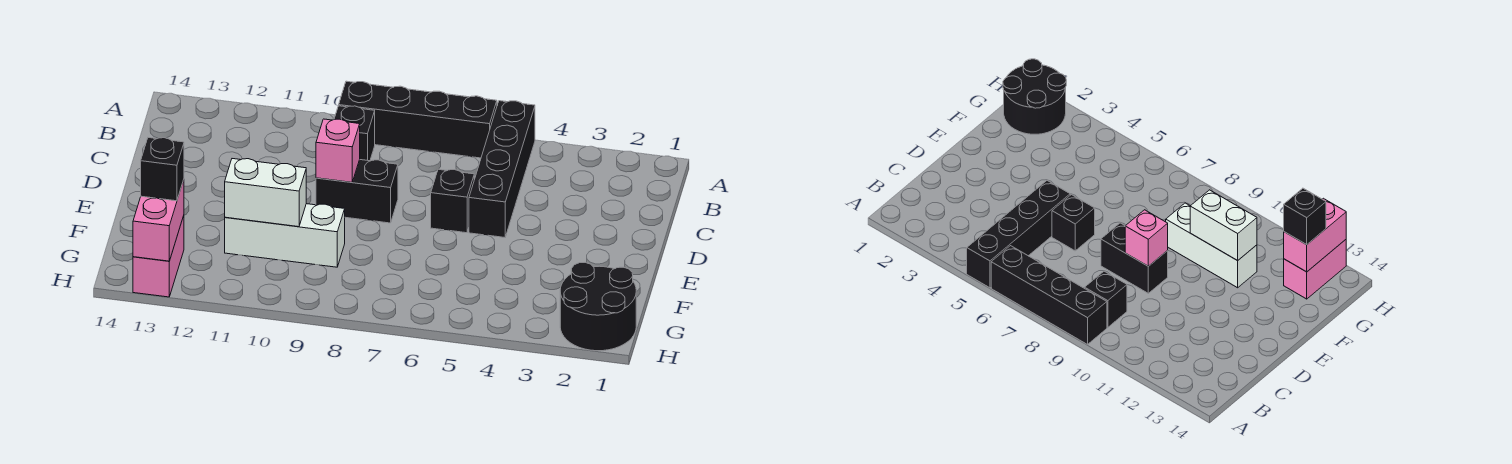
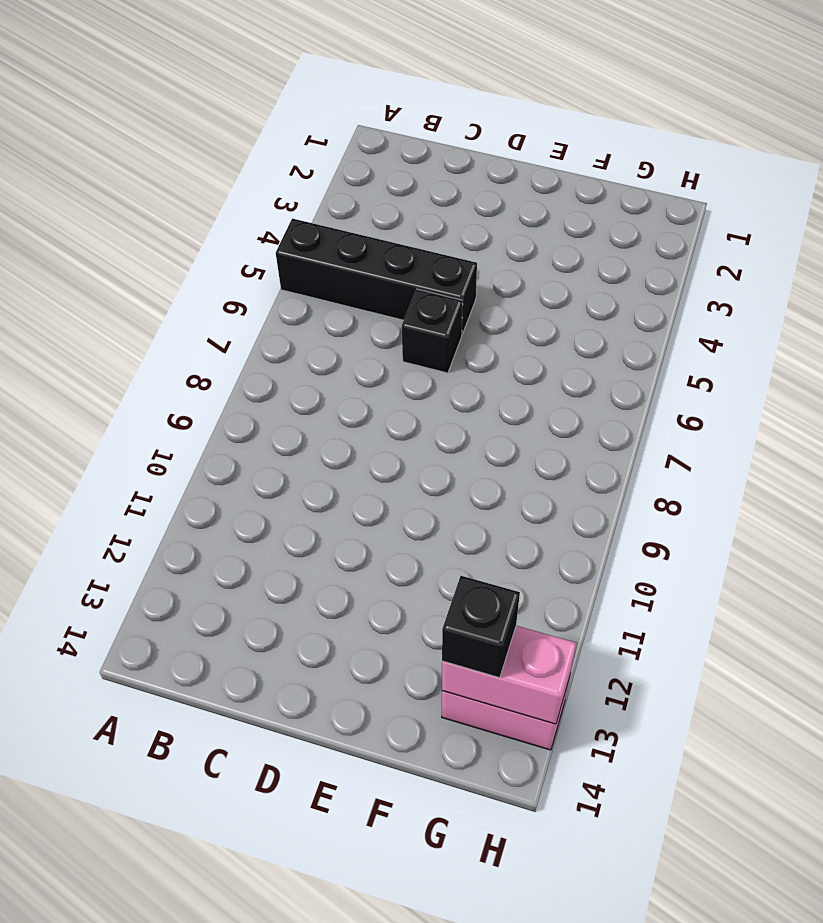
none -> black brick A6:A9 level 1
none -> black brick B9 level 1
none -> black brick D8:D9 level 1

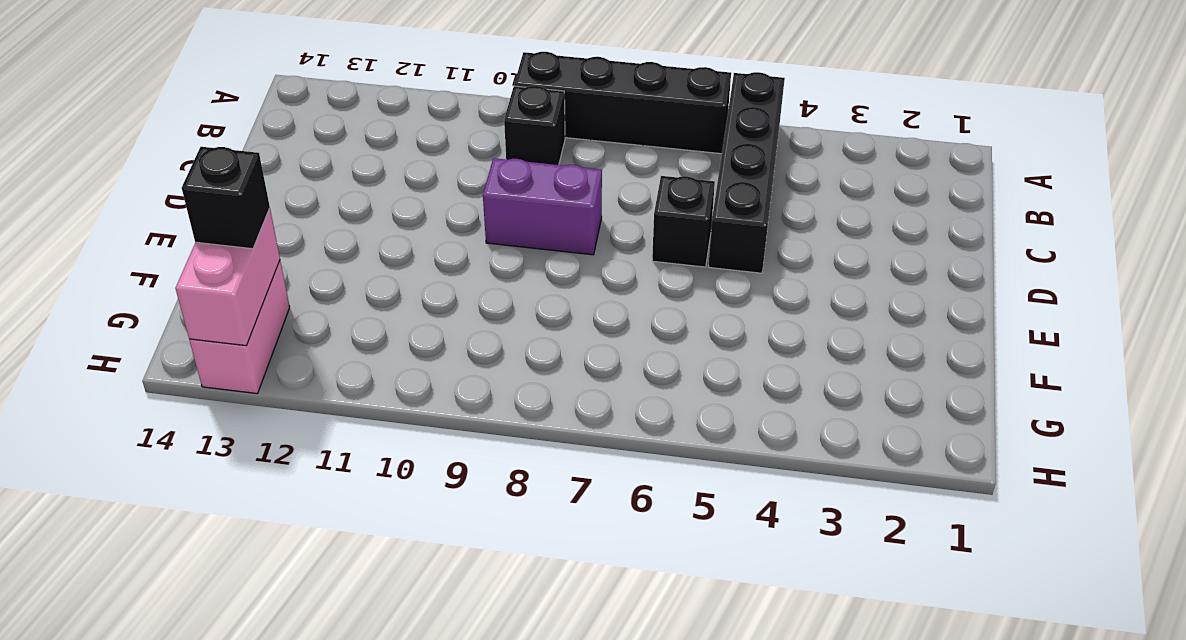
purple brick D8:D9 level 1 -> black brick D8:D9 level 1
none -> white brick F9:F11 level 1
none -> black round brick G1:H2 level 1
none -> pink brick D9 level 2

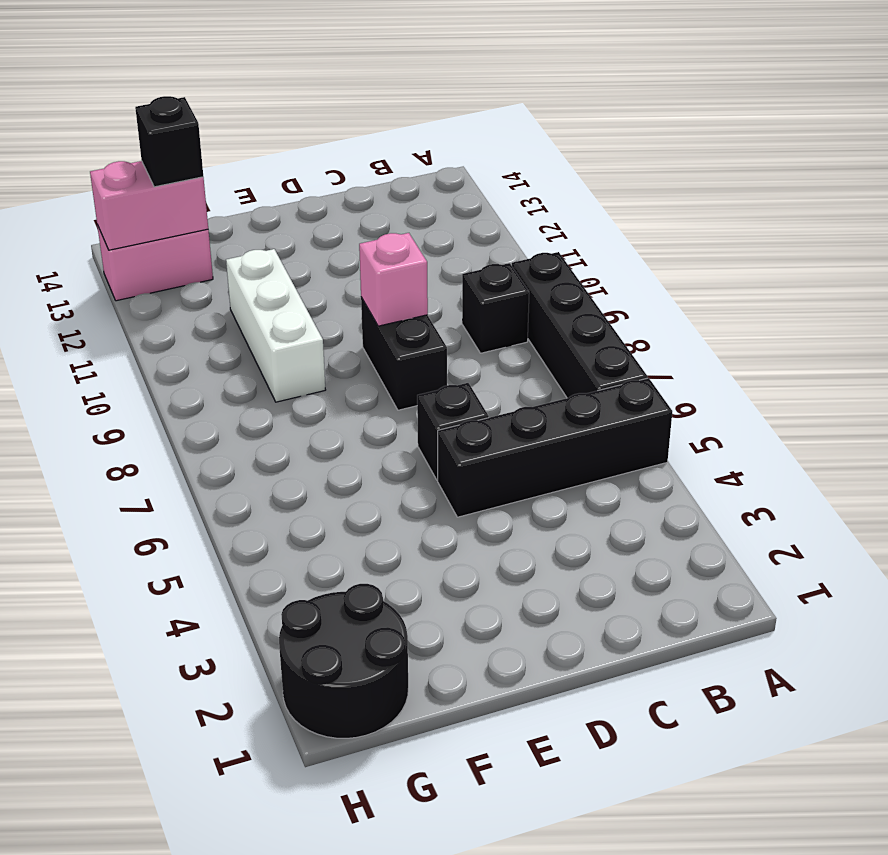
none -> white brick F10:F11 level 2

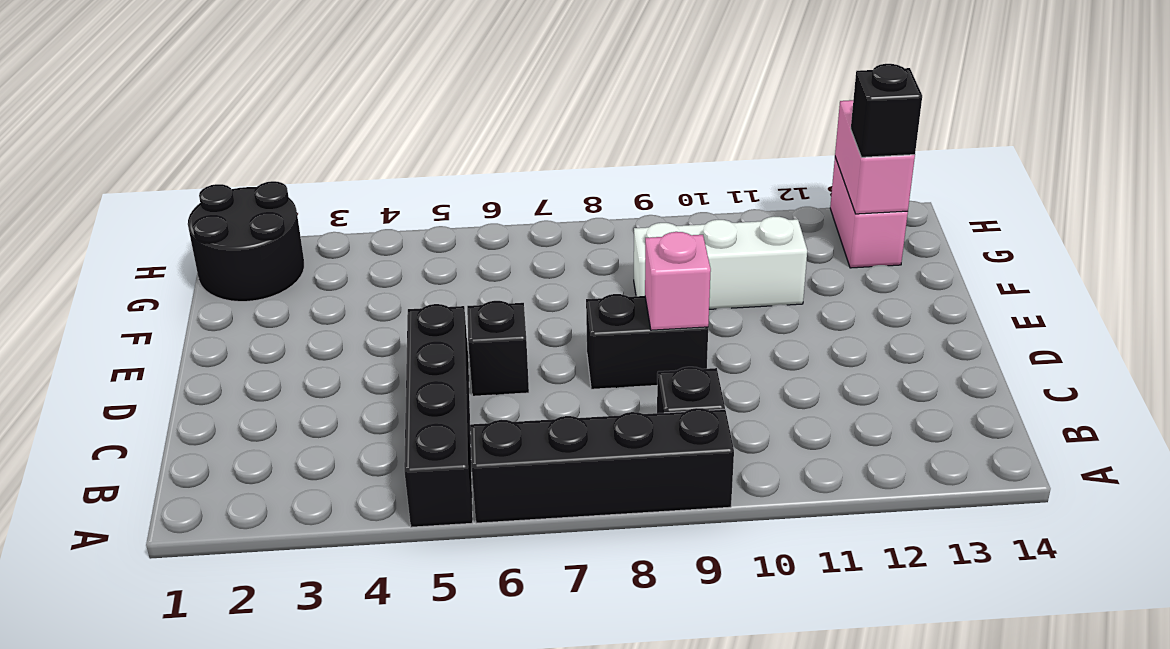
none -> white brick F10:F11 level 2

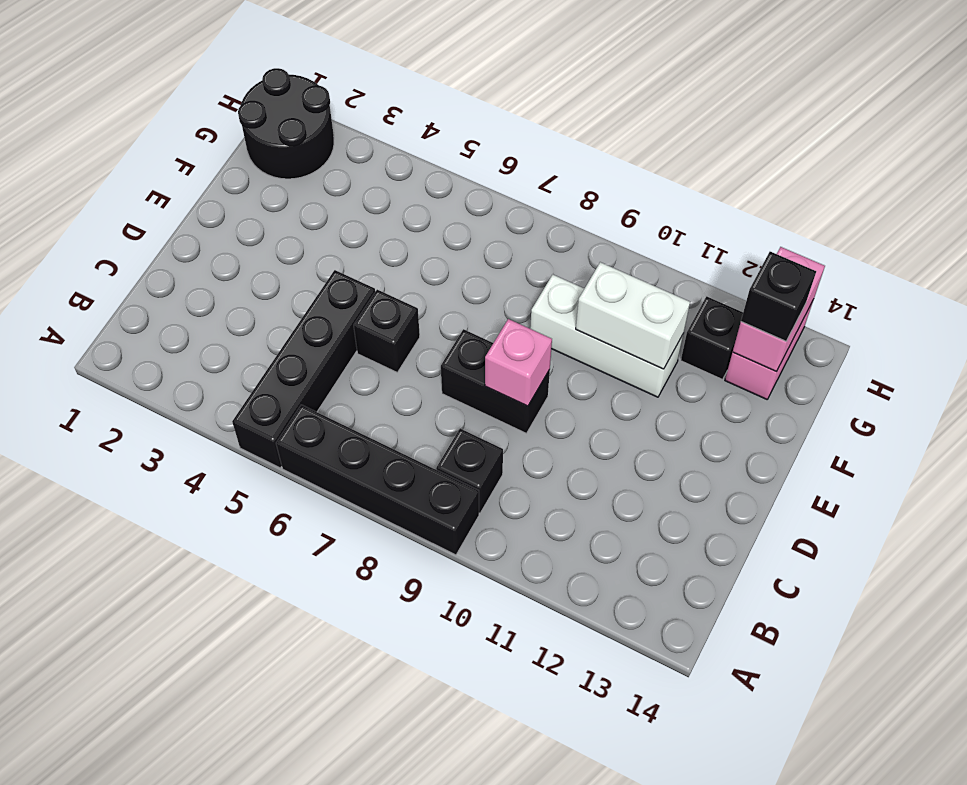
black brick G12 level 1 -> none

